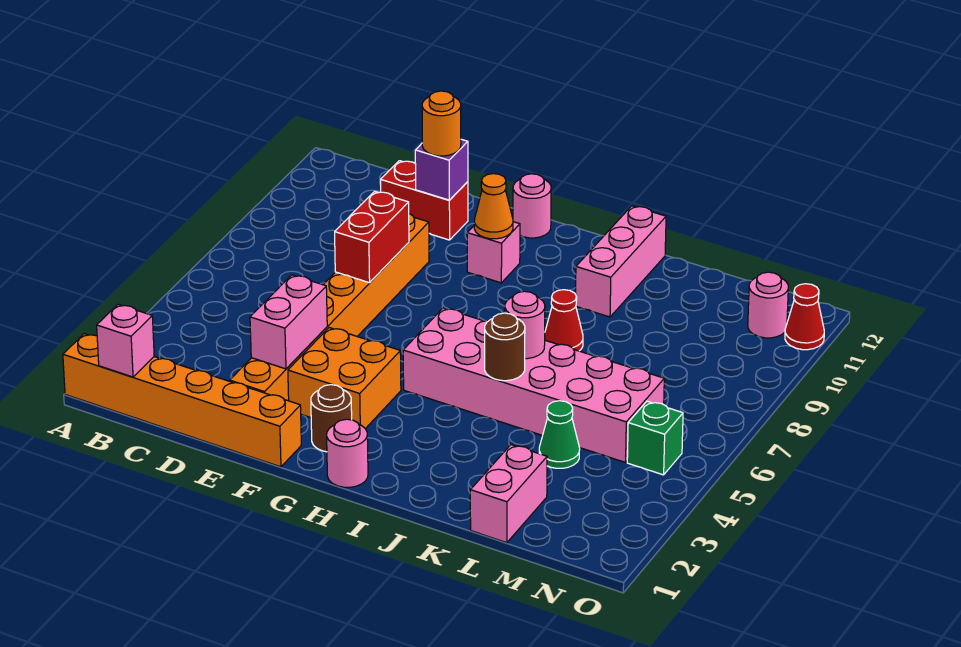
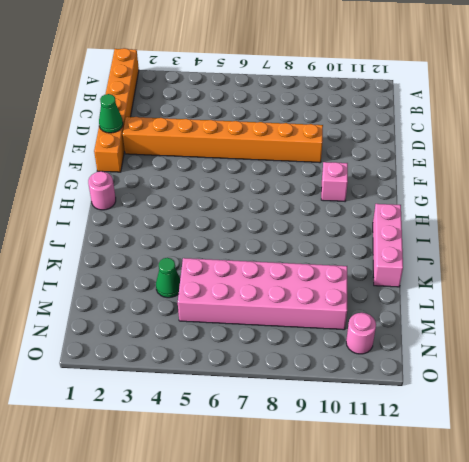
green cone E1 level 2 -> none
pink brick I12:K12 level 1 -> pink brick J10:J12 level 1
pink brick L5:M10 level 1 -> pink brick H5:M6 level 1
none -> red brick D11:E11 level 1
none -> orange brick F3:G4 level 1
none -> brown round brick G2 level 1

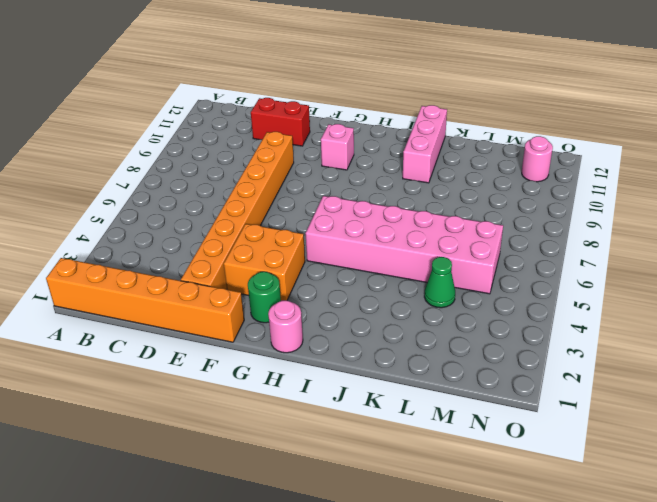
green round brick G2 level 1 -> brown round brick G2 level 1
none -> pink round brick G12 level 1
none -> red cone J8 level 1
none -> pink brick L1:L2 level 1

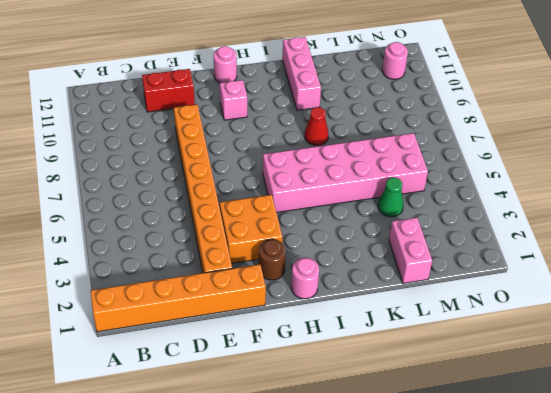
none -> green brick N5 level 1
none -> red cone O11 level 1
none -> pink brick B1 level 2

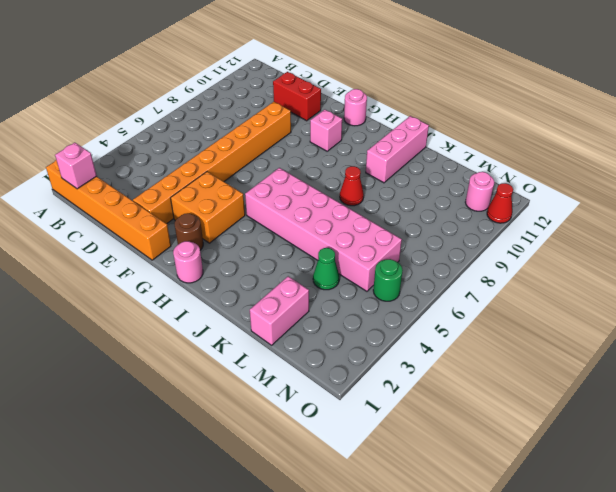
green round brick N5 level 1 -> green brick N5 level 1
none -> pink brick E3:E4 level 2
none -> red brick E7:E8 level 2
none -> purple brick E11 level 2

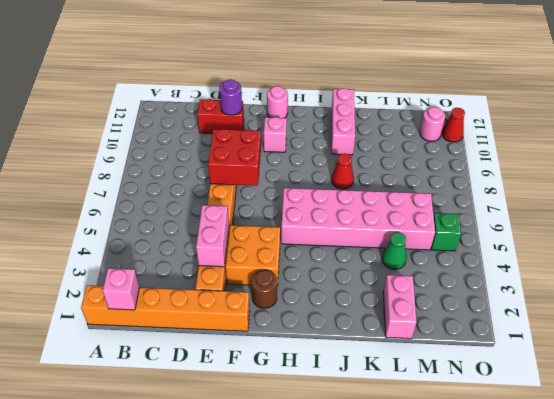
red brick E7:F8 level 2 -> red brick E7:E8 level 2
purple round brick E11 level 2 -> purple brick E11 level 2
none -> pink round brick H1 level 1
none -> orange cone G10 level 2
none -> brown round brick J5 level 2

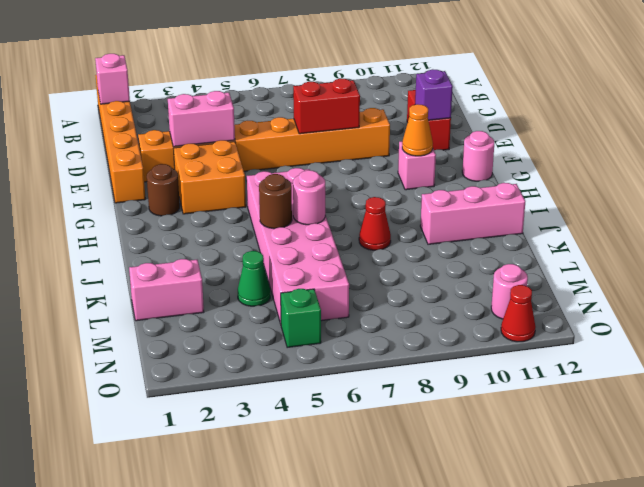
none -> pink round brick H1 level 1
none -> orange round brick E11 level 3

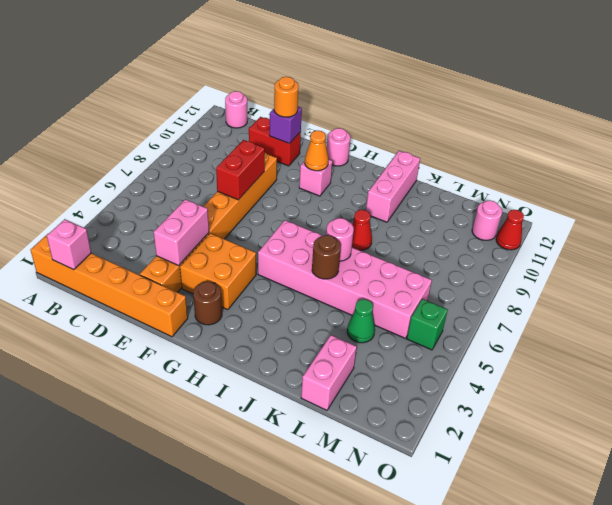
pink round brick B12 level 1 -> pink round brick H1 level 1

